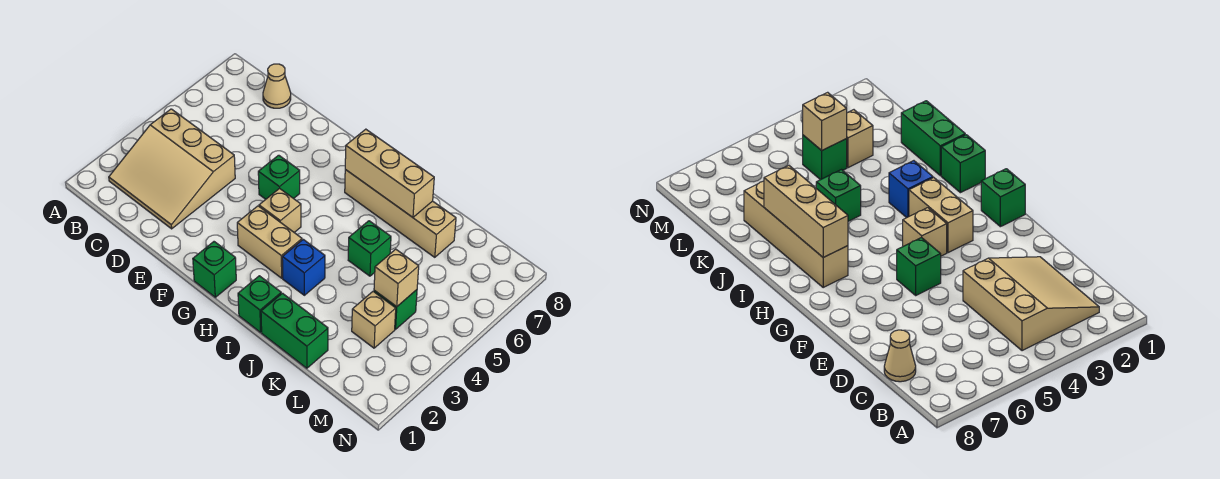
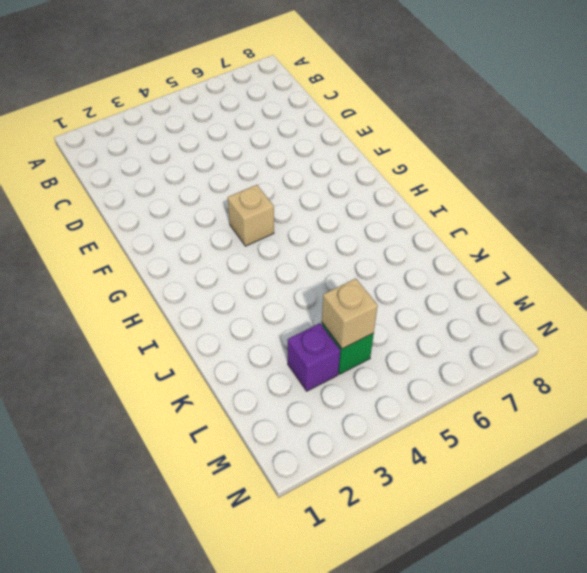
purple brick L3 level 1 -> tan brick L3 level 1
none -> tan slope B2:D4 level 1 top 4
none -> tan cone C8 level 1
none -> green brick F5 level 1

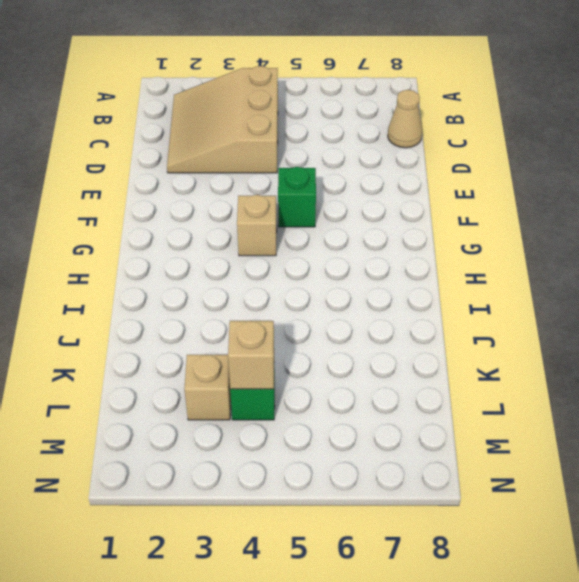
none -> green brick G1 level 1
none -> tan brick G3:H3 level 1
none -> tan brick H7:K7 level 1

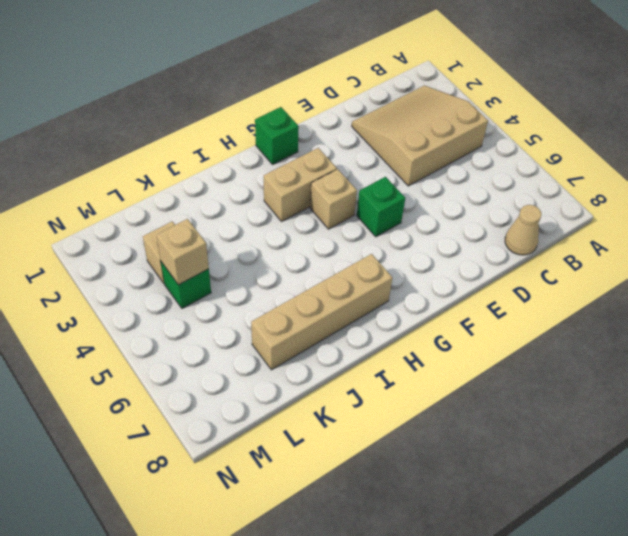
none -> green brick I1 level 1
none -> blue brick I3 level 1
none -> green brick J1:K1 level 1

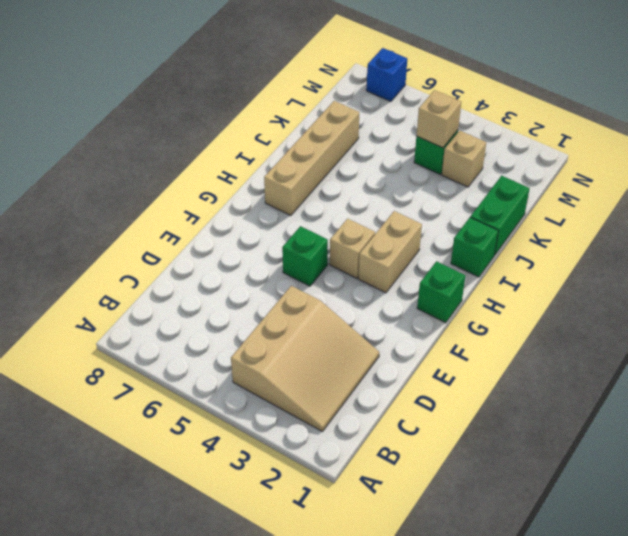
blue brick N7 level 1 -> blue brick I3 level 1
none -> tan cone C8 level 1
none -> green brick J5 level 1
none -> tan brick H7:J7 level 2

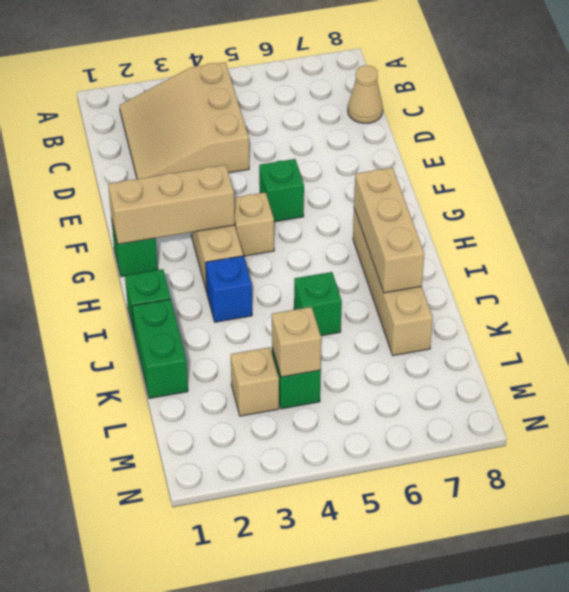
tan brick G1:G3 level 2 -> none

